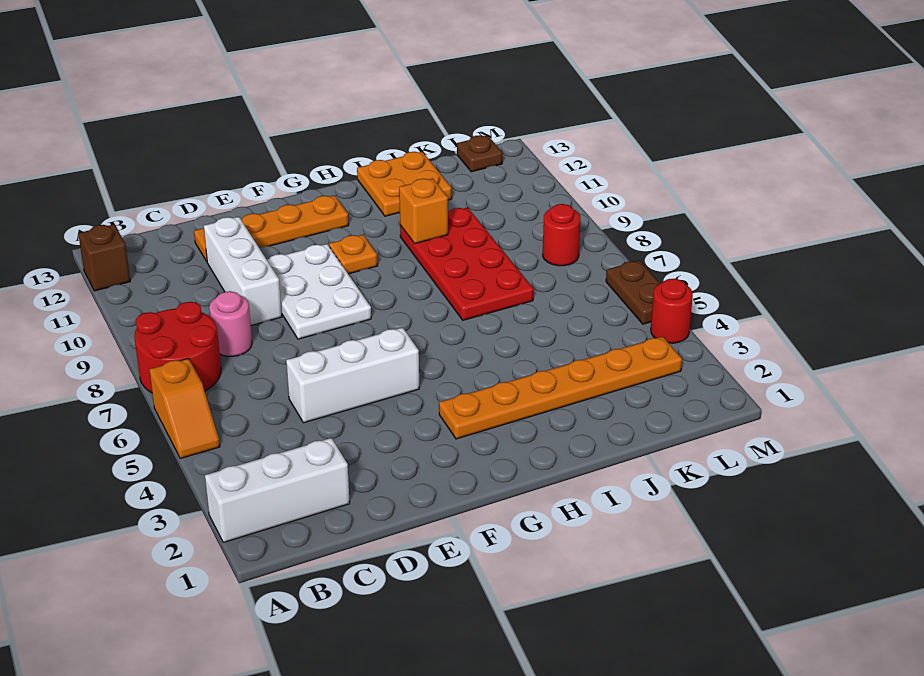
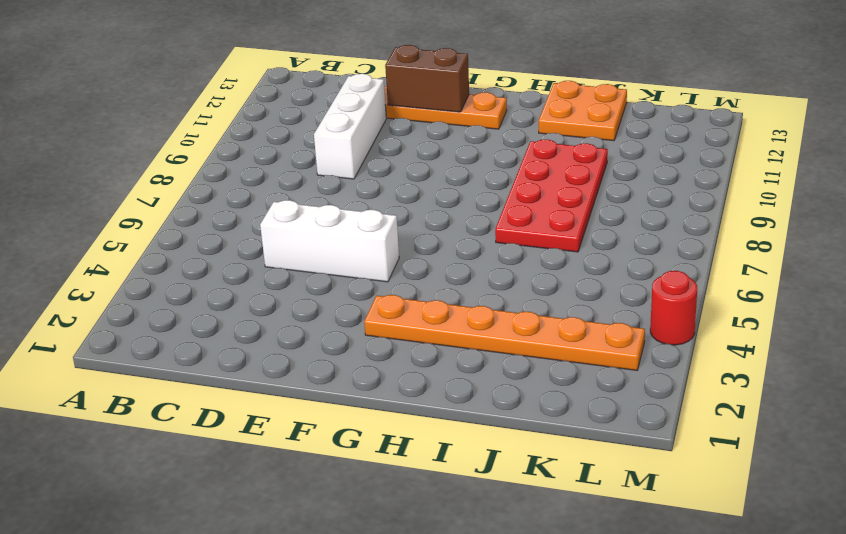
brown brick E12:F12 level 2 -> none
none -> white brick A2:C2 level 1
none -> orange slope A5:A6 level 1 top 6
none -> red round brick A7:B8 level 1

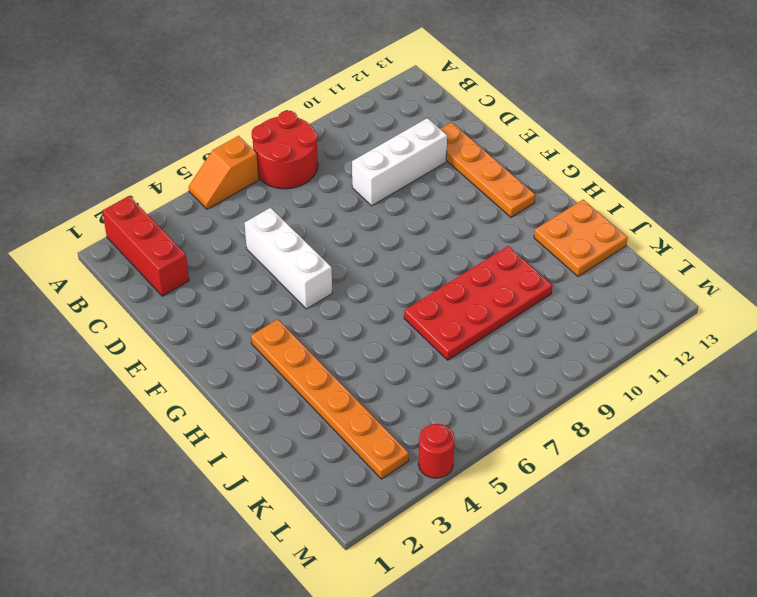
red brick A2:C2 level 1 -> white brick A2:C2 level 1
none -> brown brick A12 level 1
none -> pink round brick C8 level 1
none -> white plate E8:F10 level 1

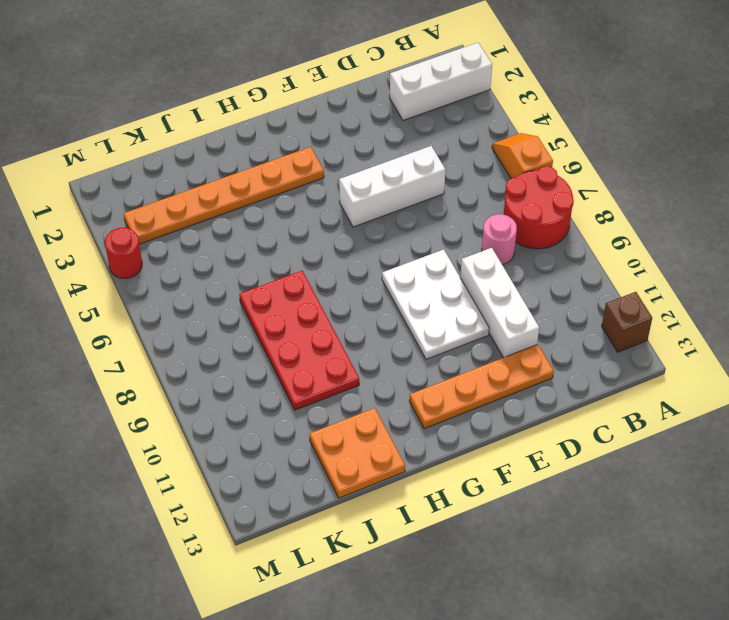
none -> orange plate G10 level 1
none -> red round brick L8 level 1
none -> brown plate L13 level 1

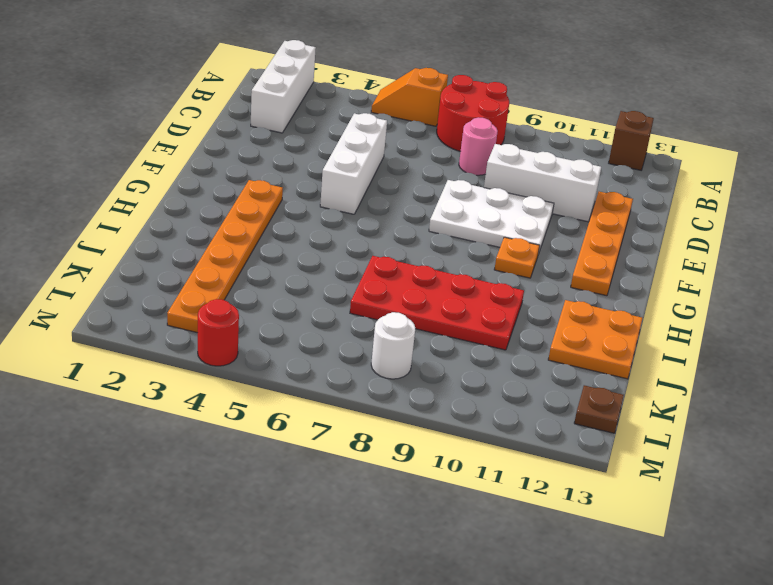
white round brick L8 level 1 -> red round brick L8 level 1
none -> brown plate M5:M6 level 1
none -> orange brick I10 level 2

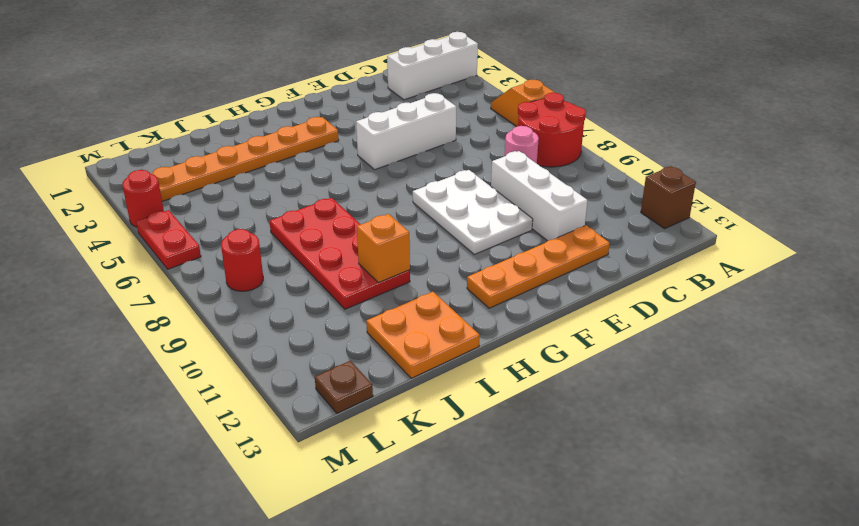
red plate M5:M6 level 1 -> brown plate M5:M6 level 1
none -> orange plate G10 level 1

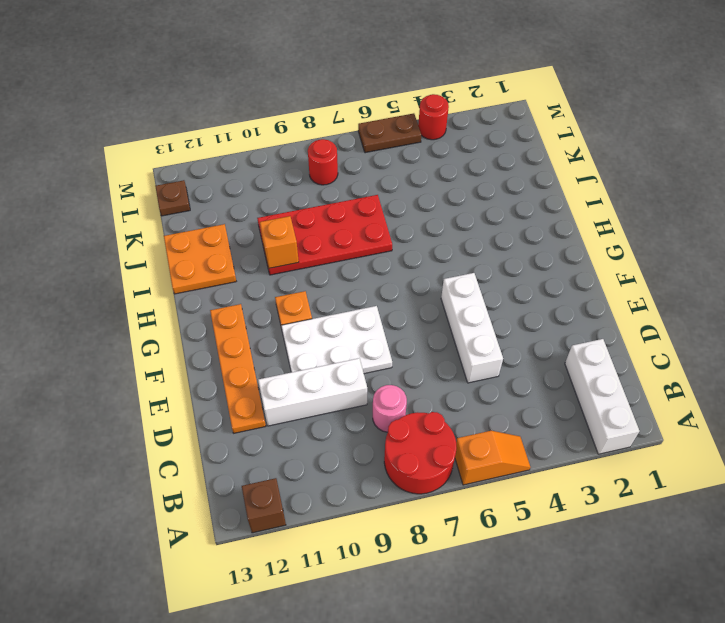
none -> orange plate G3:L3 level 1

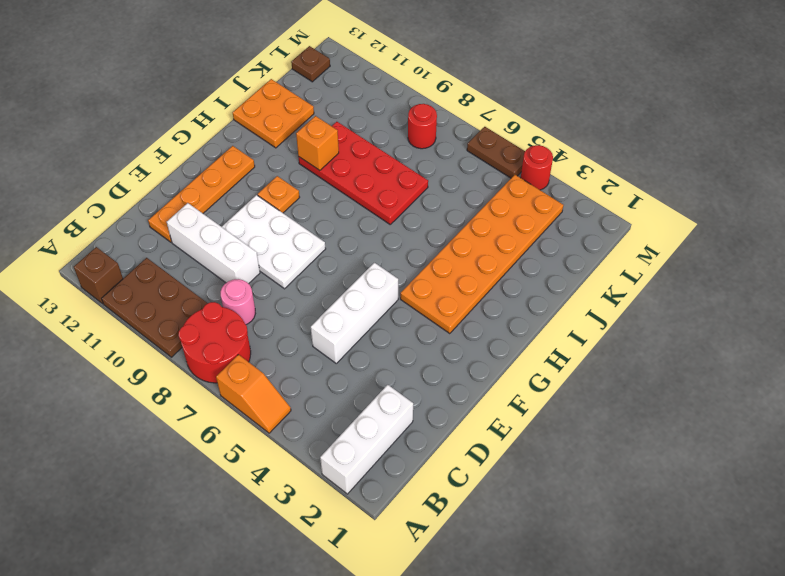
brown plate A9:B11 level 1 -> none
orange plate G3:L4 level 1 -> orange plate G3:L3 level 1

